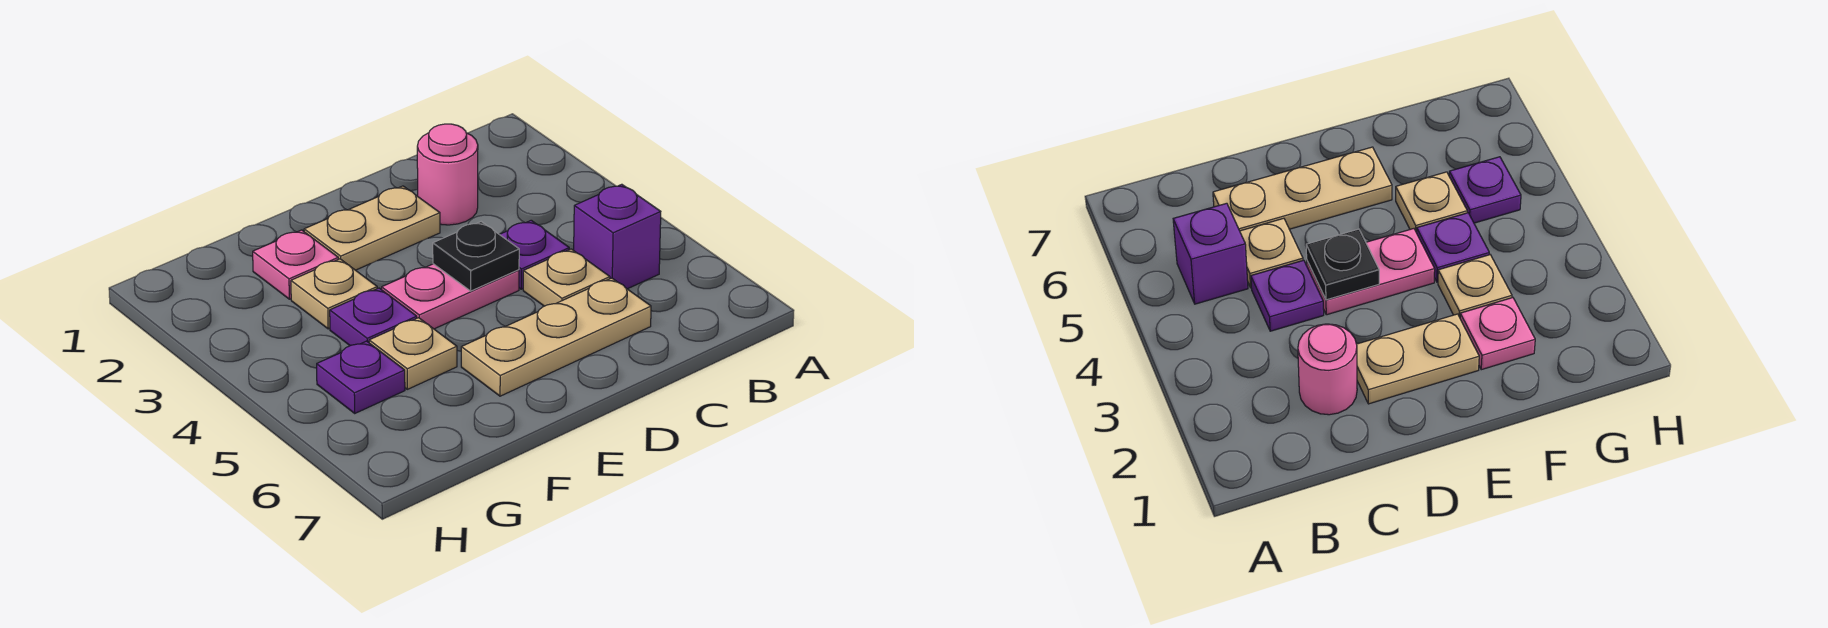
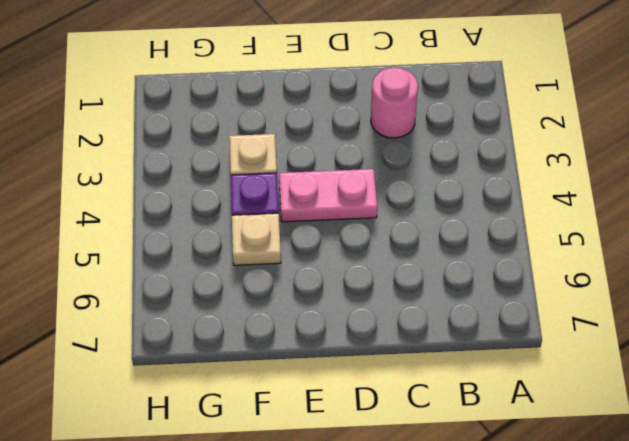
none -> purple brick B5 level 1
none -> purple plate C4 level 1
none -> tan plate C5 level 1

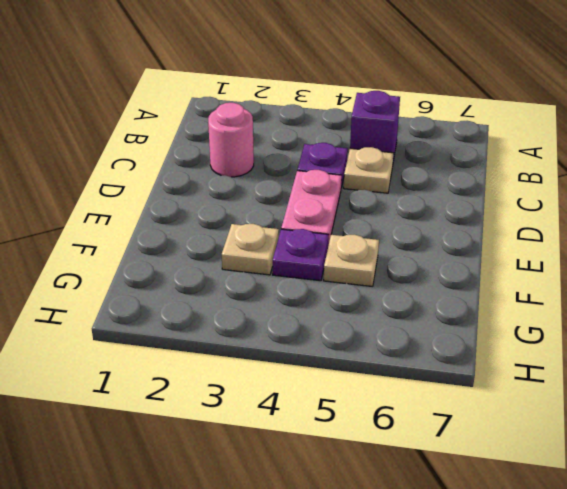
none -> tan plate C6:E6 level 1
none -> tan plate D2:E2 level 1
none -> pink plate F2 level 1

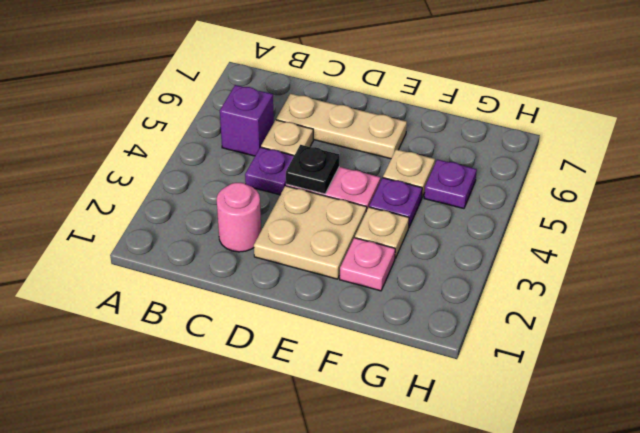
tan plate D2:E3 level 1 -> tan plate D2:E2 level 1

